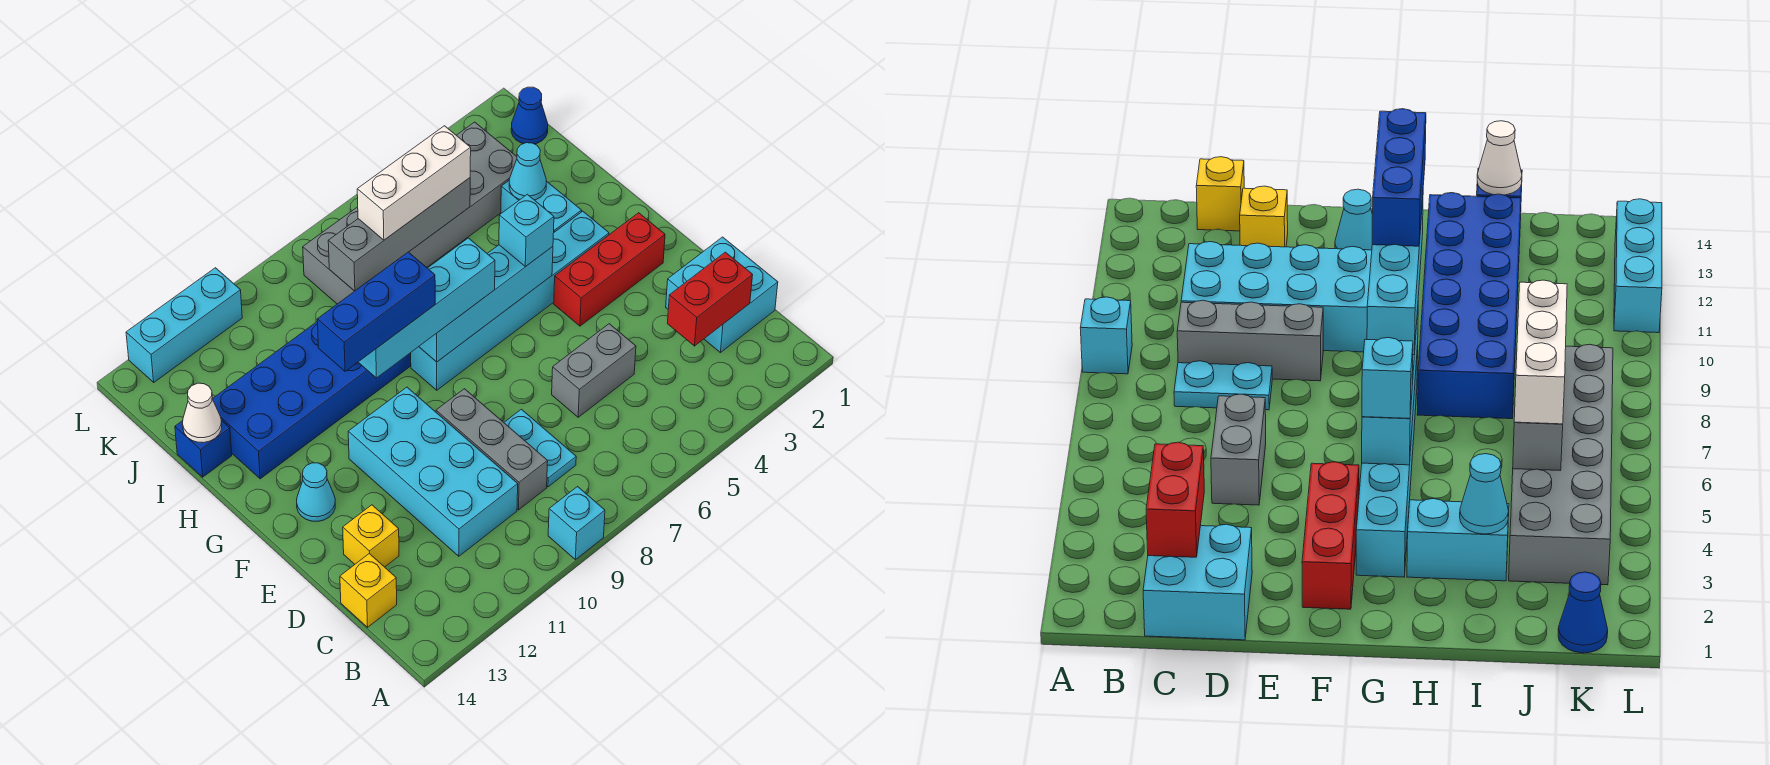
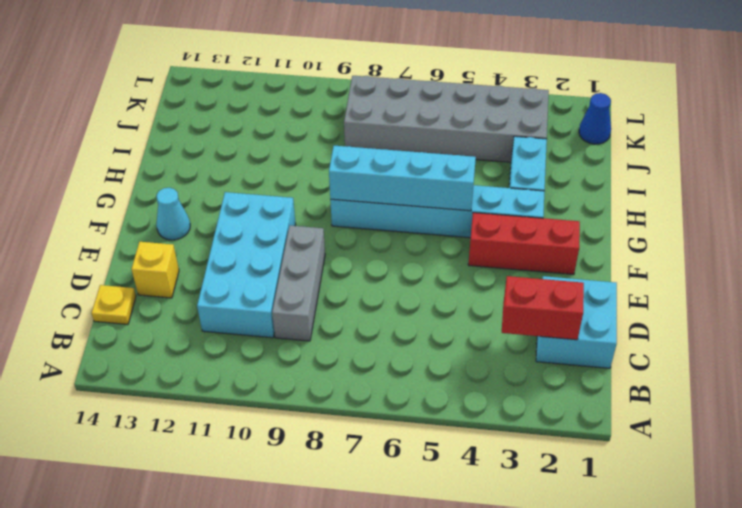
yellow plate C14 level 1 -> yellow brick C14 level 1
none -> cyan brick A9 level 1
none -> cyan plate C8:D8 level 1
none -> grey brick D5:D6 level 1

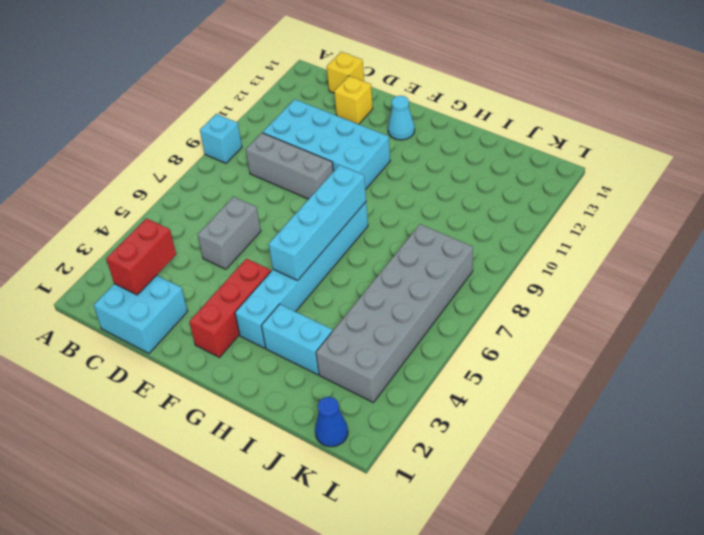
none -> cyan plate C8:D8 level 1
none -> blue brick H8:I13 level 1
none -> blue brick I14 level 1

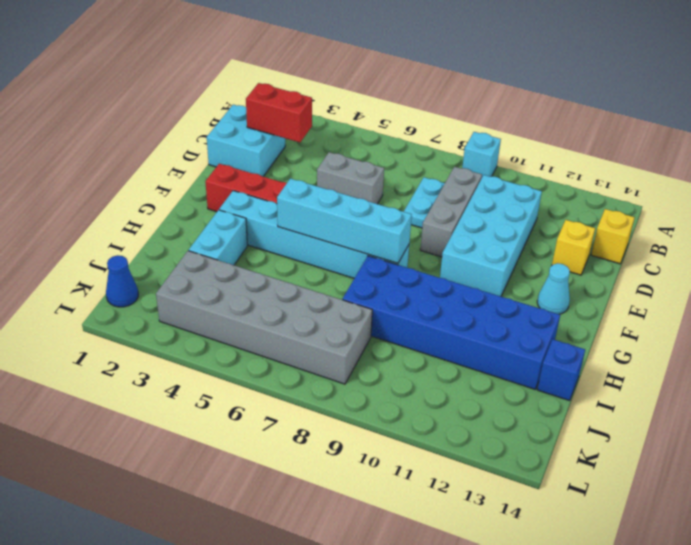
none -> cyan brick L11:L13 level 1
none -> cyan cone I3 level 2
none -> white cone I14 level 2

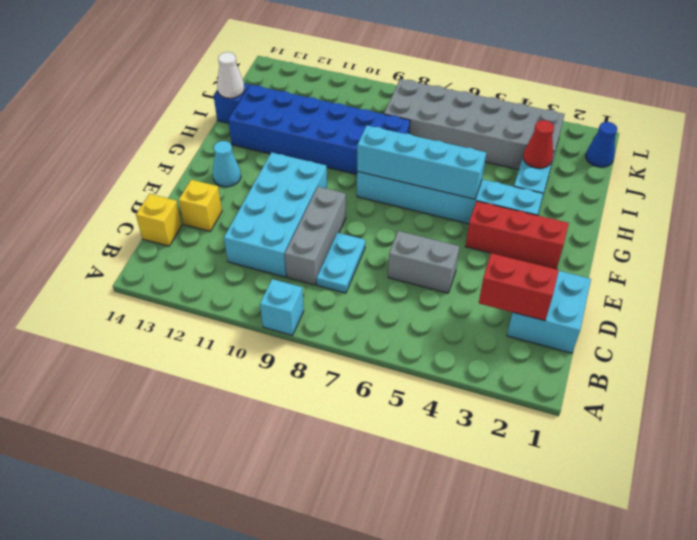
red cone I3 level 2 -> cyan cone I3 level 2
none -> cyan brick L11:L13 level 1
none -> grey brick J5:J8 level 2
none -> cyan brick G5 level 3

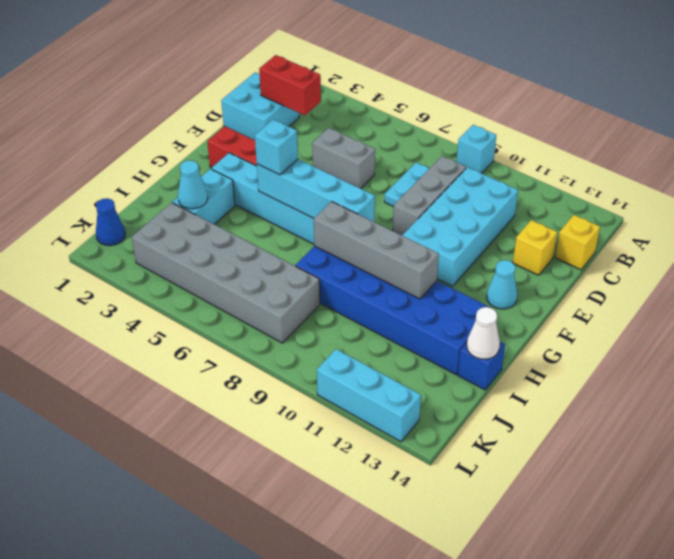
grey brick H8:H11 level 2 -> grey brick J5:J8 level 2
none -> cyan brick G7:G10 level 3
none -> white brick J5:J7 level 3
none -> blue brick G9:G11 level 4

